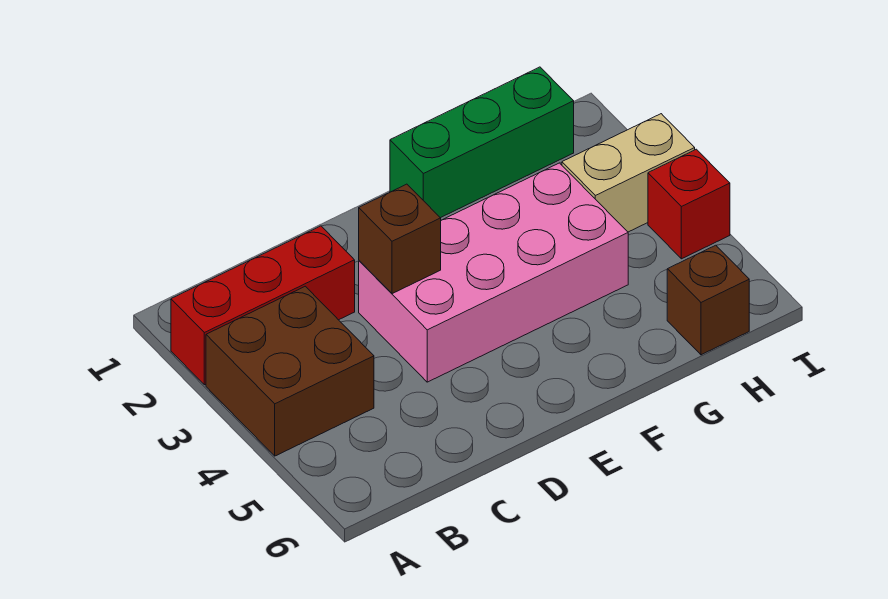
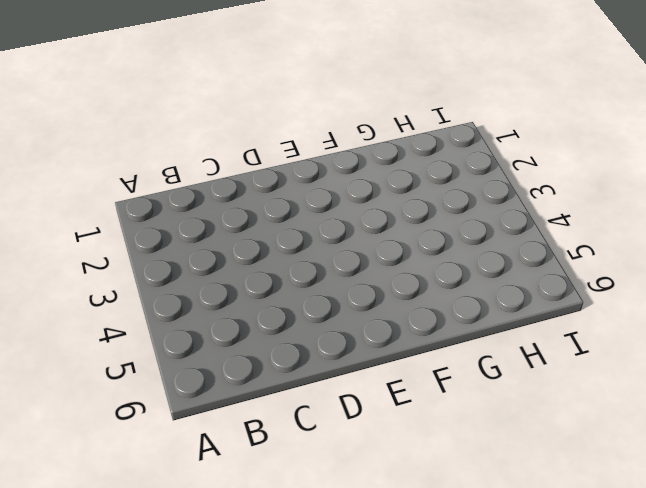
none -> red brick A2:C2 level 1
none -> brown brick A3:B4 level 1

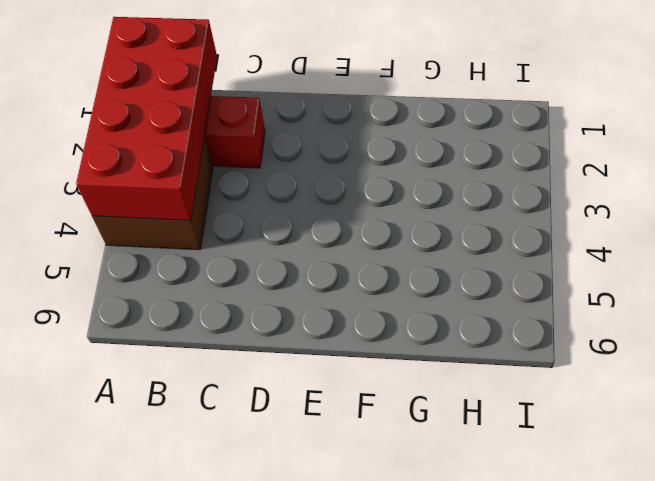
red brick A1:B4 level 2 -> none
none -> pink brick D3:G4 level 1
none -> green brick F1:H1 level 1

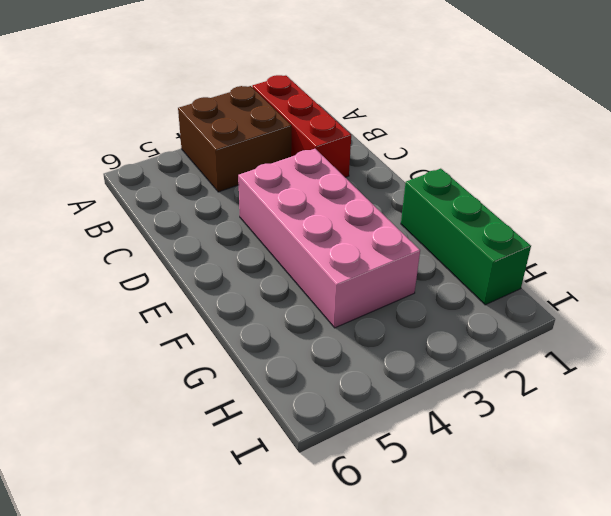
none -> tan brick H3:I3 level 1
none -> brown brick H6 level 1

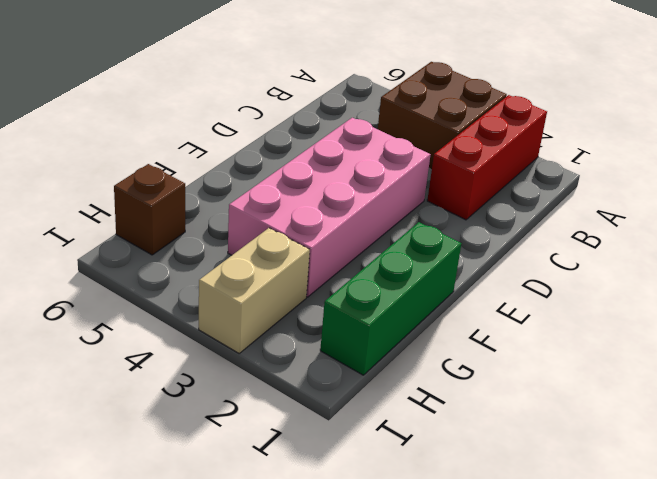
none -> red brick I4 level 1
none -> brown brick D3 level 2

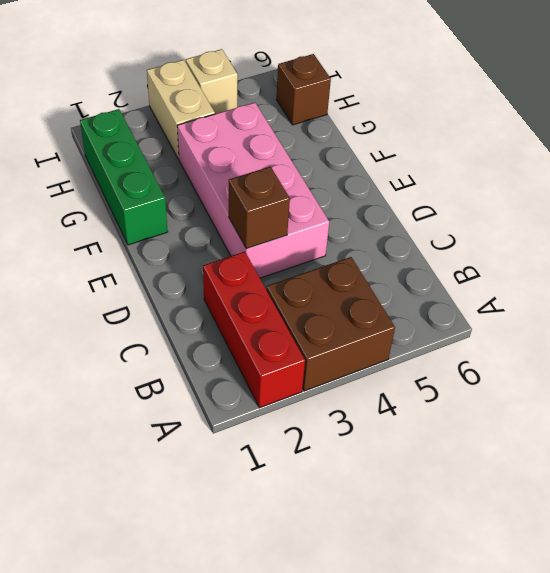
tan brick I4 level 1 -> red brick I4 level 1

